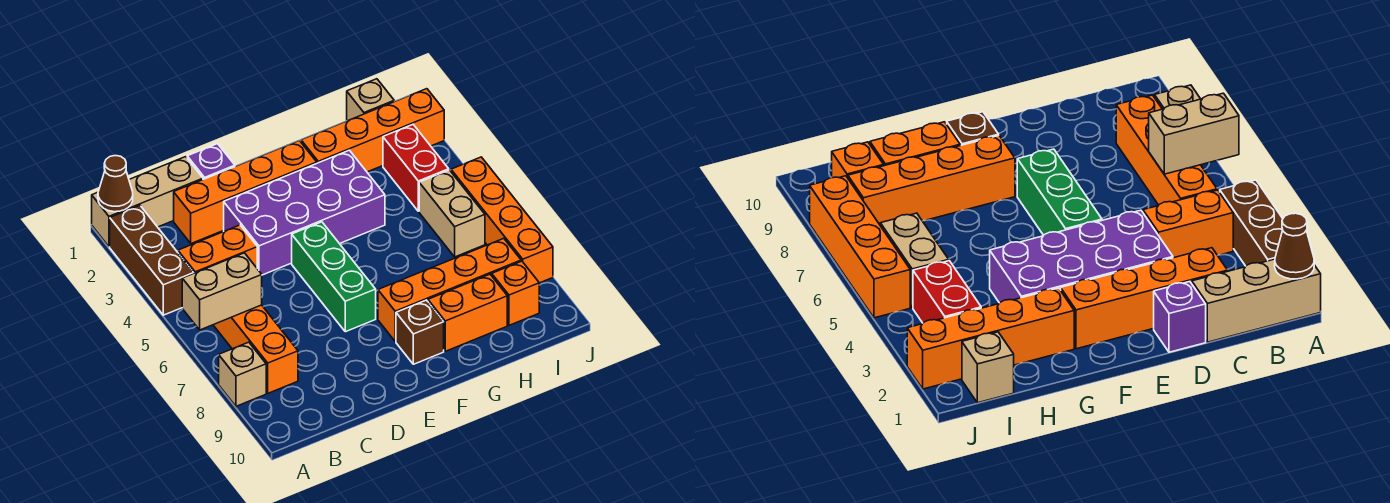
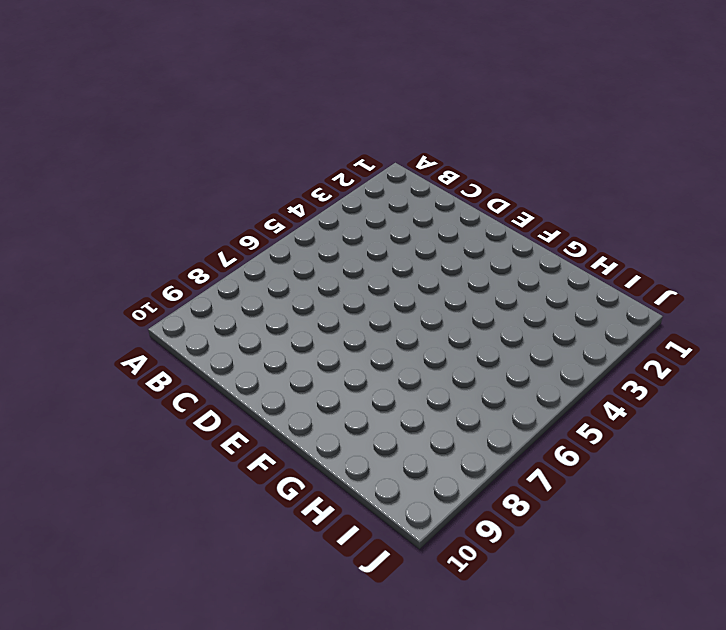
none -> tan brick A1:C1 level 1
none -> brown brick A2:A4 level 1
none -> tan brick A8 level 1

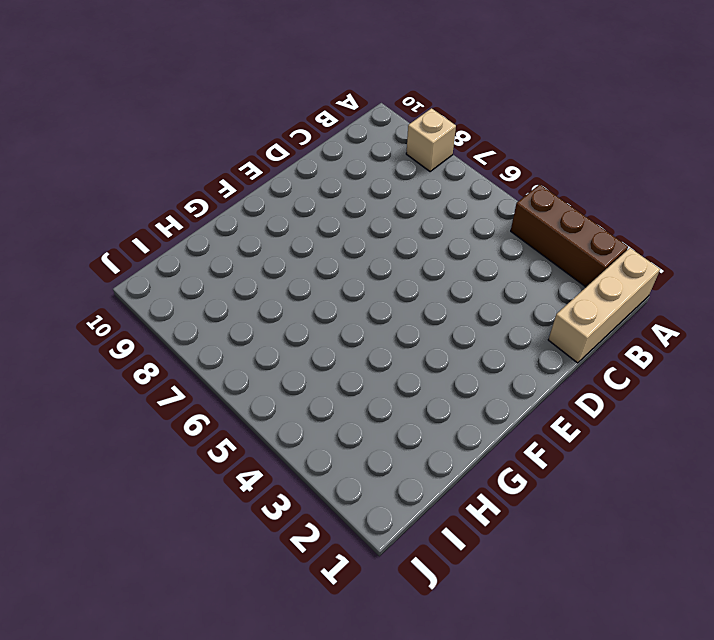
none -> orange brick B4:C4 level 1
none -> orange brick B5:B8 level 1
none -> orange brick C2:F2 level 1

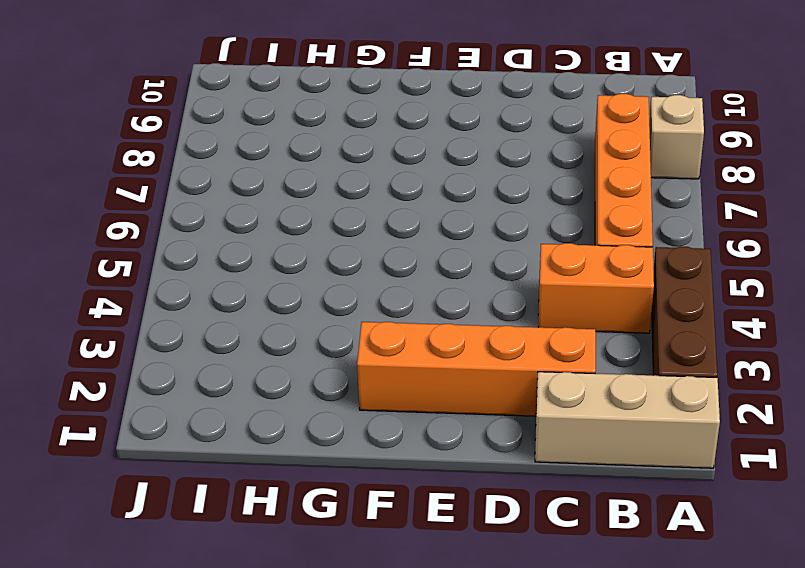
none -> purple brick D1 level 1
none -> purple brick D3:G4 level 1
none -> green brick E5:E7 level 1

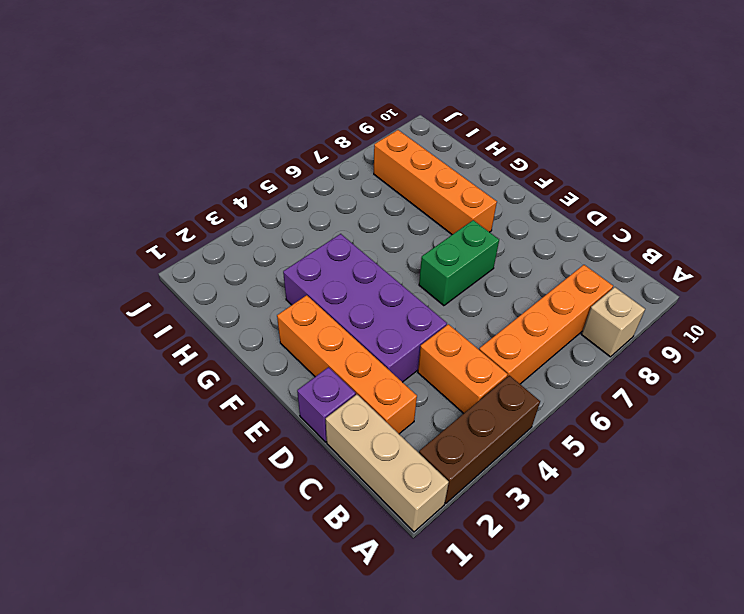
green brick E6:E7 level 1 -> green brick E5:E7 level 1
none -> brown brick F9 level 1
none -> orange brick G2:J2 level 1
none -> orange brick G9:H9 level 1

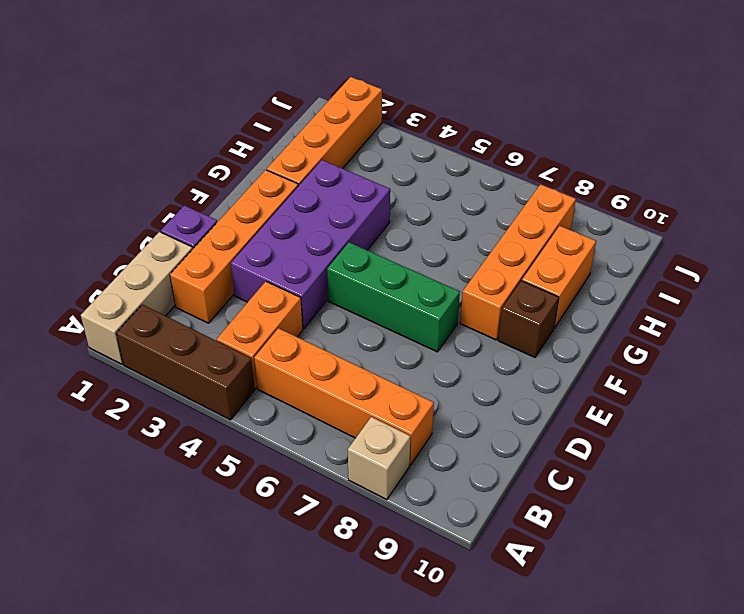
none -> tan brick I1 level 1
none -> red brick I3:I4 level 1
none -> tan brick I5:I6 level 1

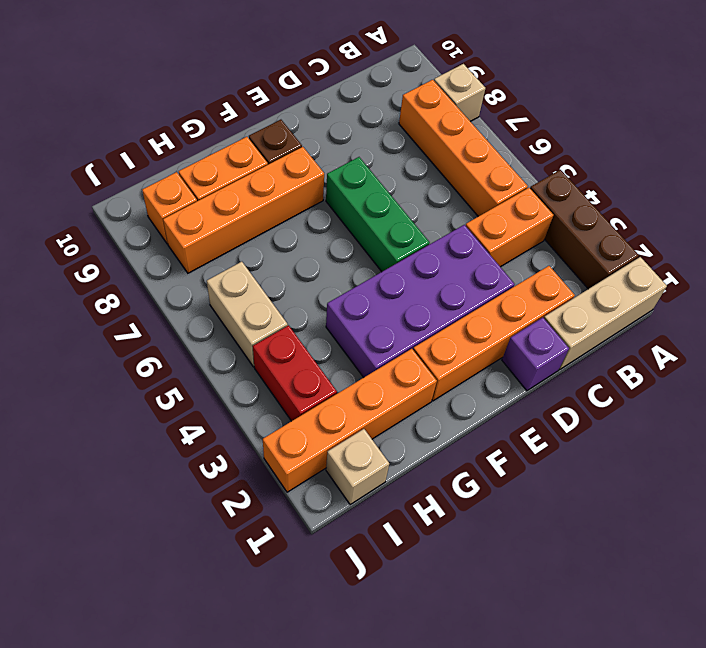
none -> orange brick J5:J8 level 1
none -> brown cone A1 level 2
none -> tan brick A6:B6 level 2

